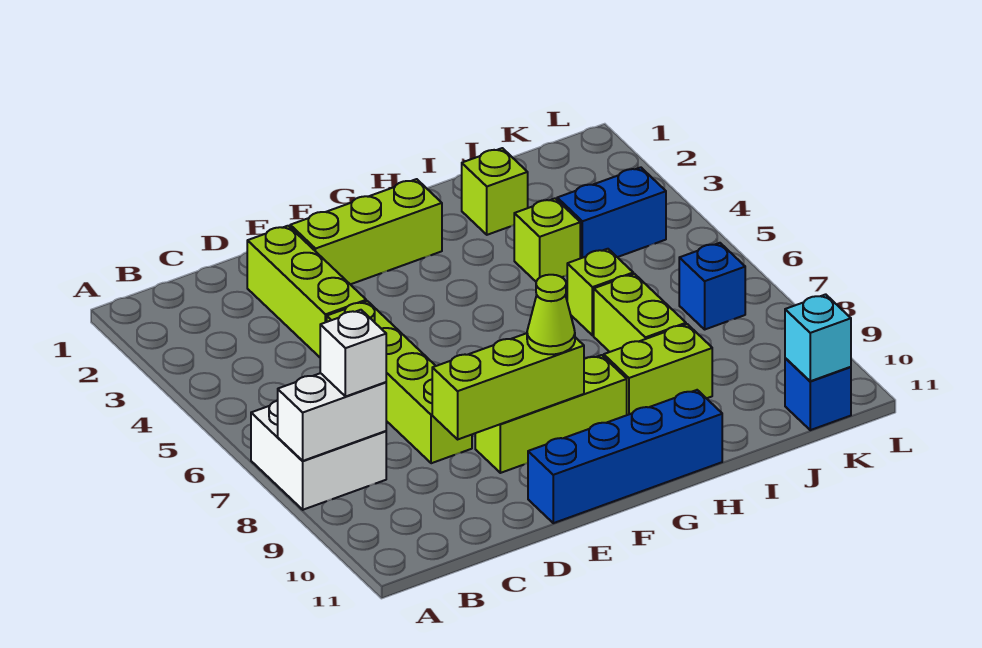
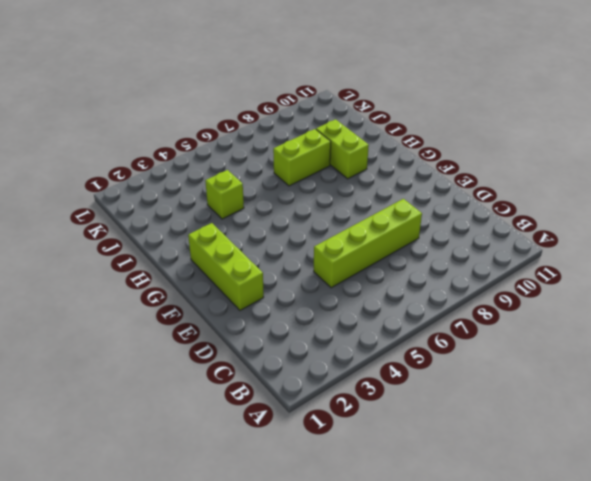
none -> white brick A7:B8 level 1
none -> lime brick D2:D4 level 1
none -> lime brick E9:G9 level 1

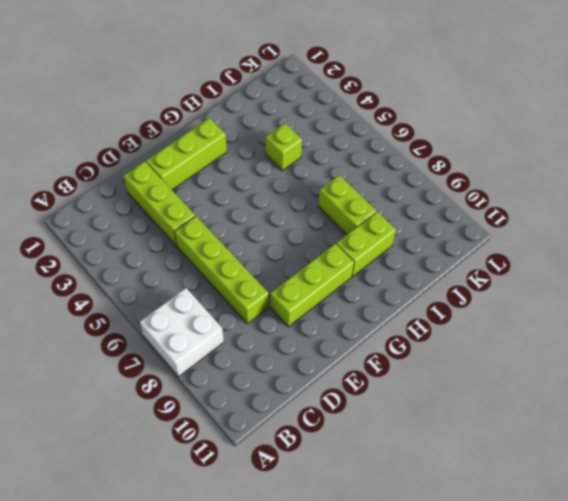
none -> blue brick E11:H11 level 1
none -> lime brick I2 level 1
none -> lime brick I6 level 1

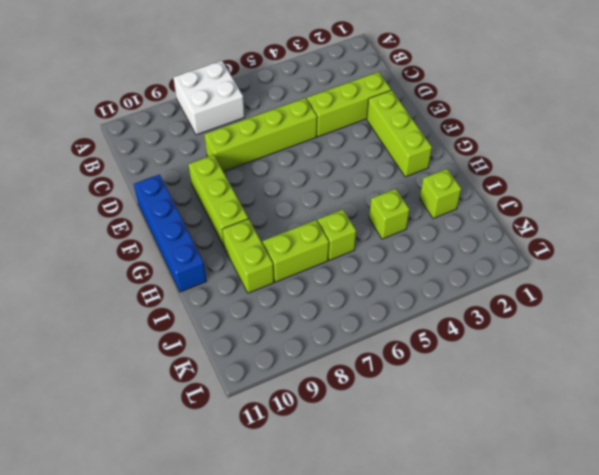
none -> blue brick J4:K4 level 1
none -> blue brick K7 level 1
none -> blue brick K11 level 1

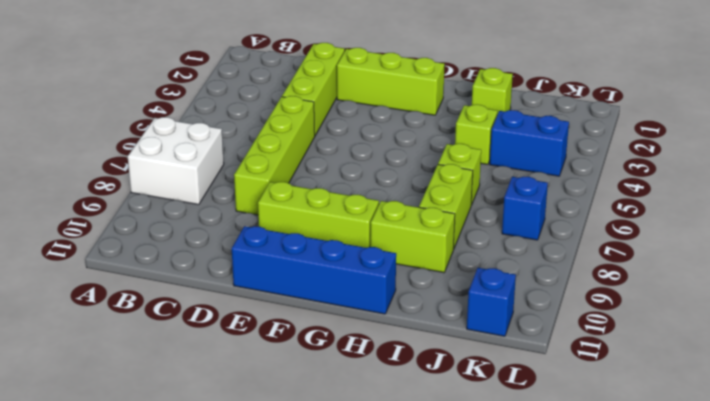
none -> white brick A8:B8 level 2
none -> lime brick D9:F9 level 2
none -> cyan brick K11 level 2

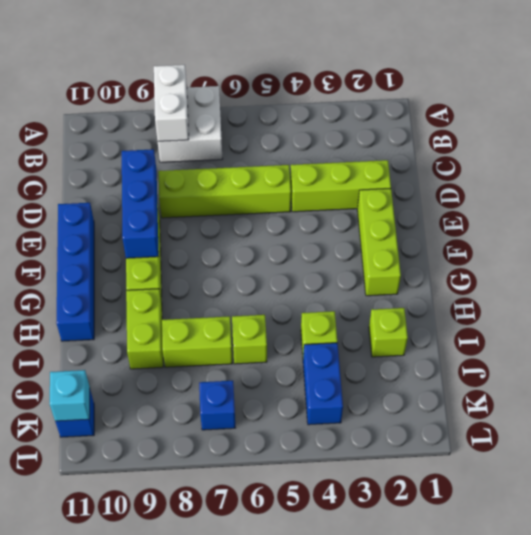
blue brick D9:F9 level 2 -> lime brick D9:F9 level 2
none -> white brick B8 level 3
none -> lime cone F9 level 3

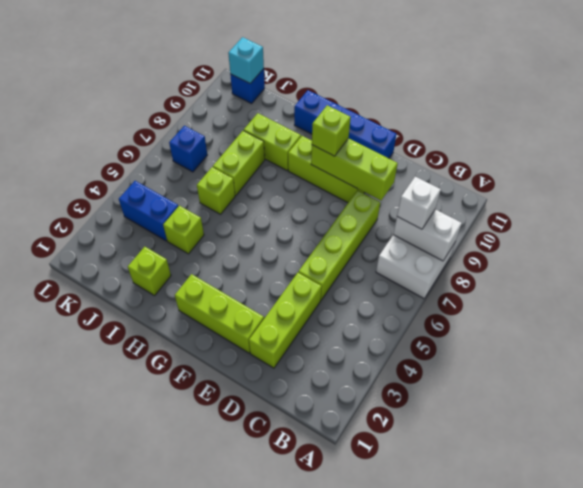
lime brick F9 level 3 -> lime cone F9 level 3

